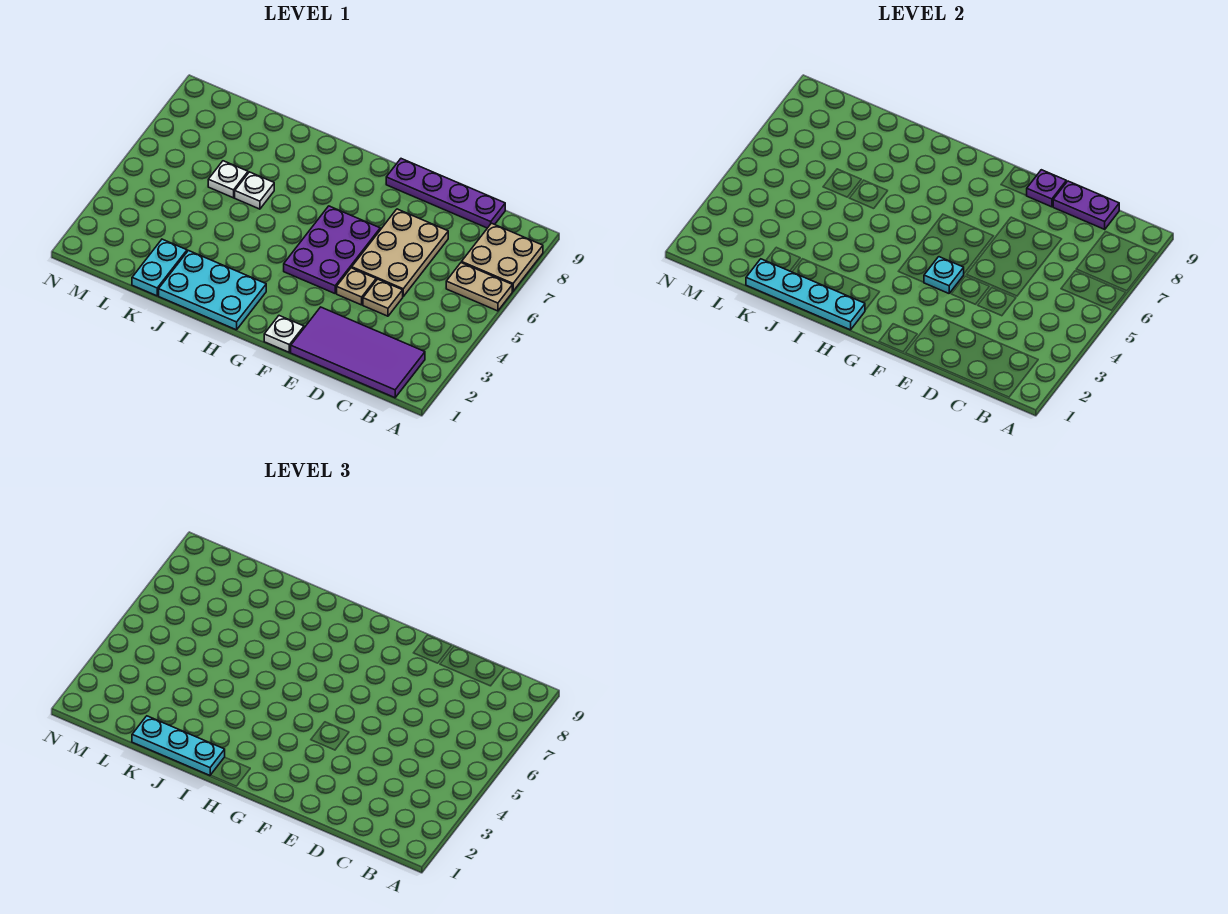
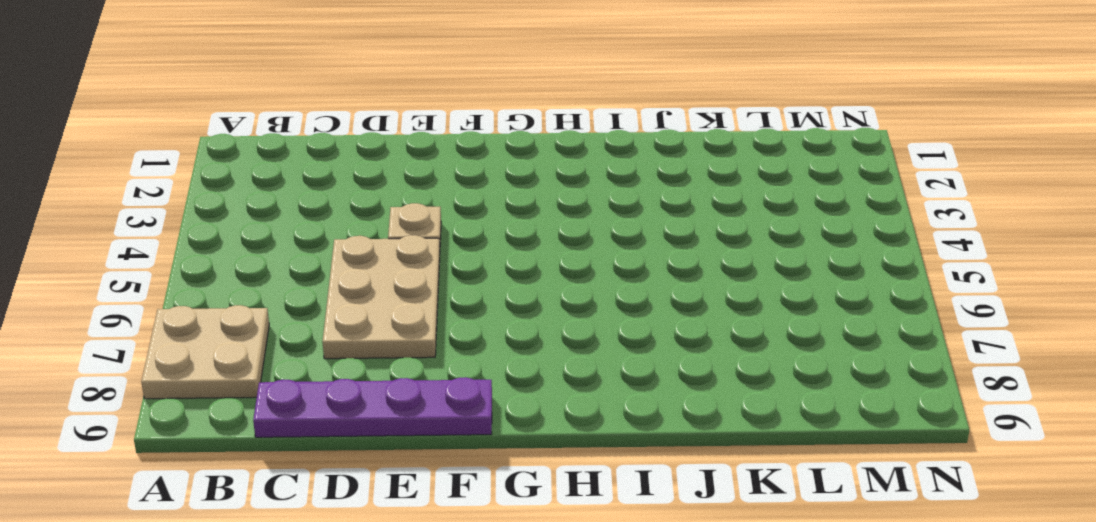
none -> tan plate A6:B6 level 1
none -> purple tile B1:E2 level 1
none -> tan plate D4 level 1

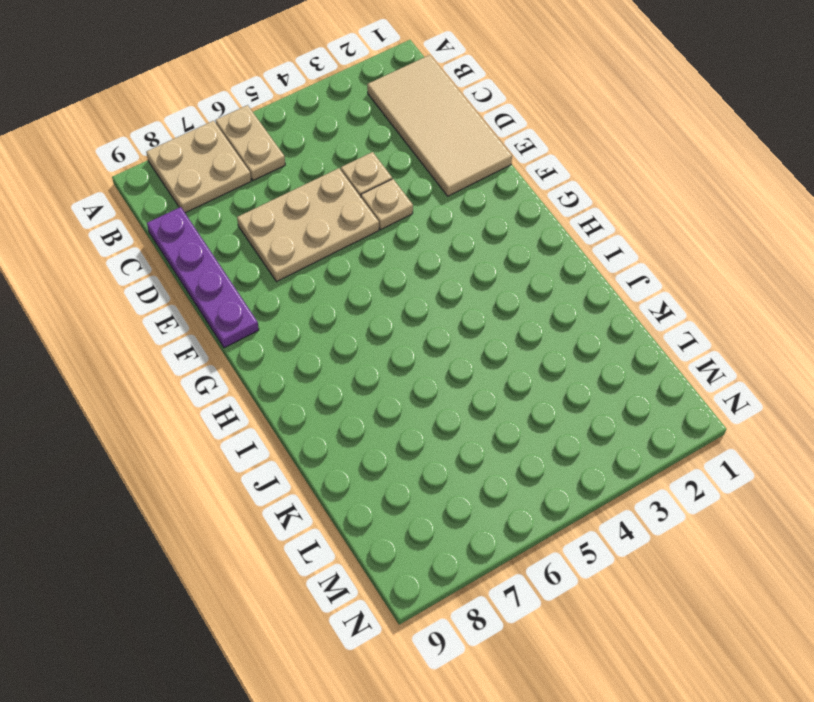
tan tile B1:E2 level 1 -> purple tile B1:E2 level 1
none -> white plate F1 level 1
none -> purple plate F4:G6 level 1
none -> cyan plate H1:J2 level 1

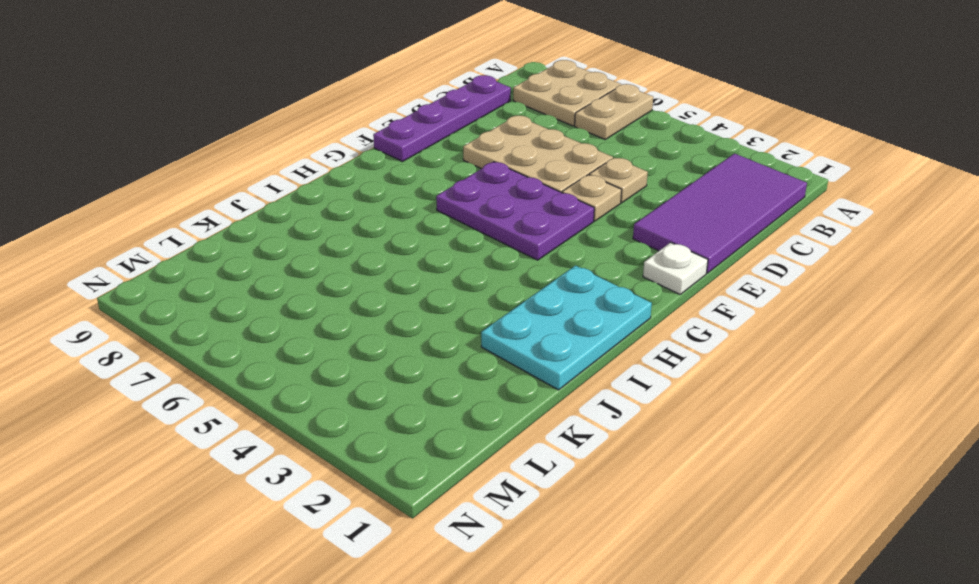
none -> white plate J6 level 1
none -> cyan plate K1:K2 level 1
none -> white plate K6 level 1

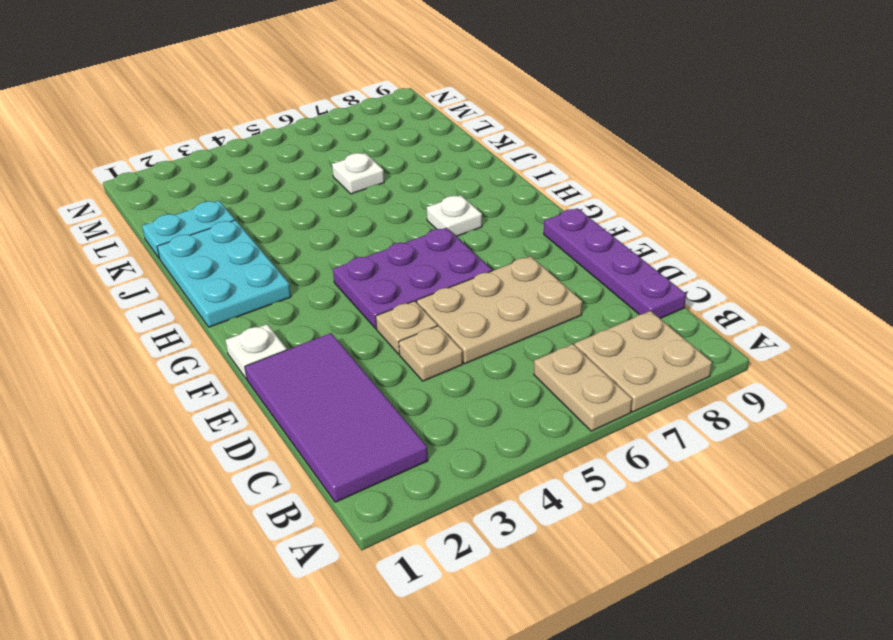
white plate H7 level 1 -> white plate J6 level 1
none -> purple plate C9:D9 level 2
none -> purple plate E9 level 2
none -> cyan plate F4 level 2

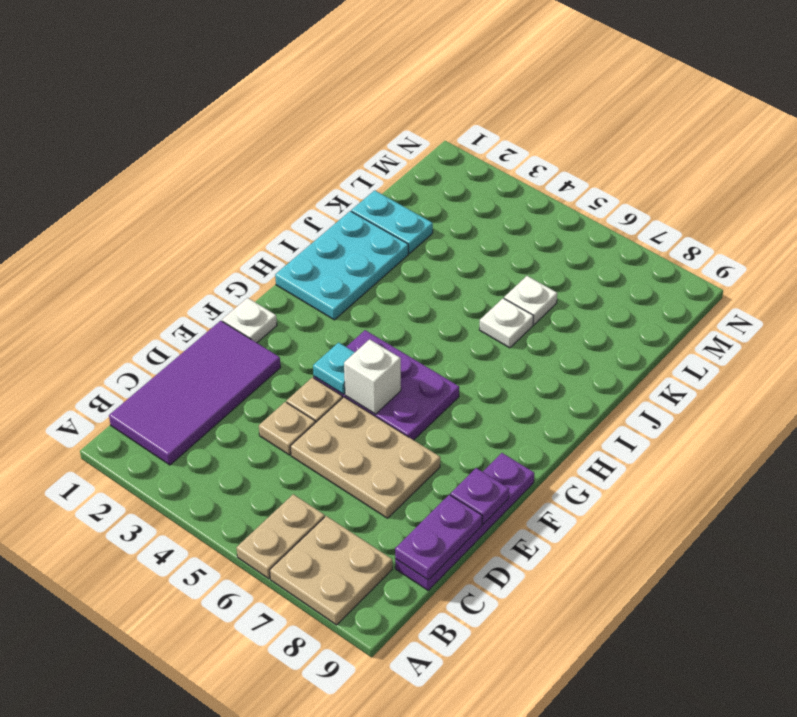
white brick F5 level 2 -> none
none -> cyan plate H1:K1 level 2
none -> cyan plate I1:K1 level 3

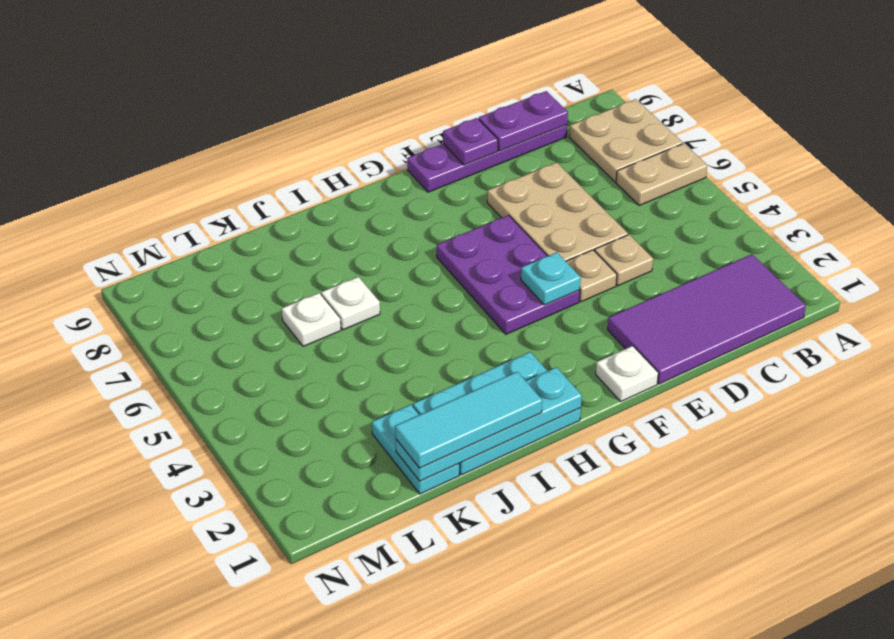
cyan tile I1:K1 level 3 -> cyan plate I1:K1 level 3

